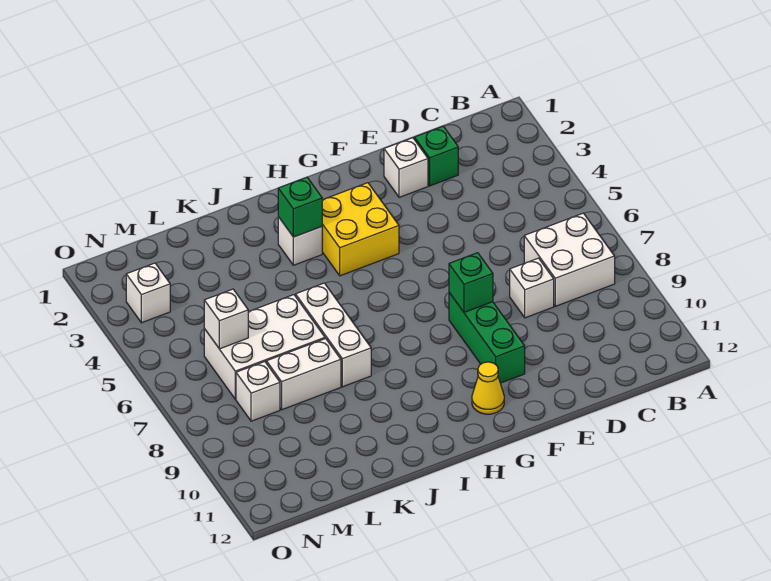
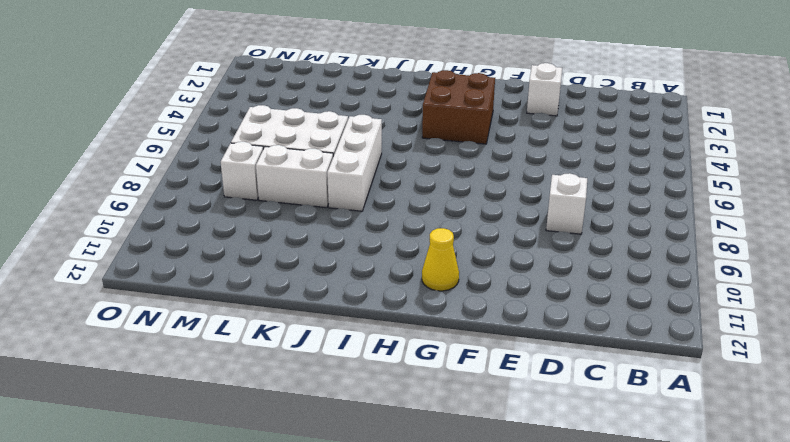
brown brick G3:H4 level 1 -> yellow brick G3:H4 level 1
none -> white brick B7:C8 level 1
none -> green brick D2 level 1
none -> green brick F8:F10 level 1

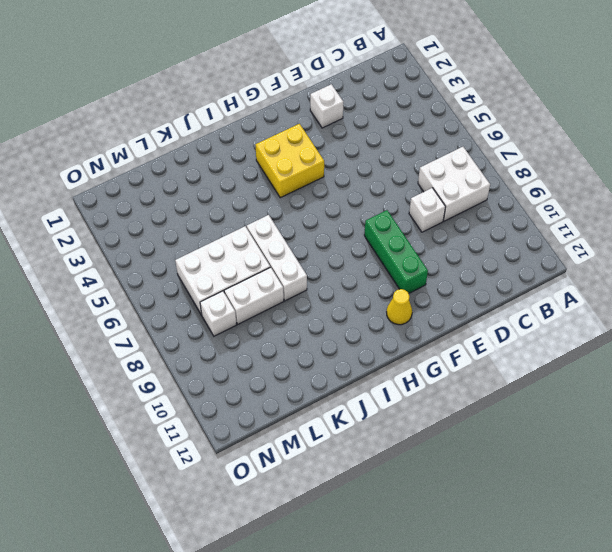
none -> green brick D2 level 1
none -> white brick I3 level 1
none -> white brick N3 level 1

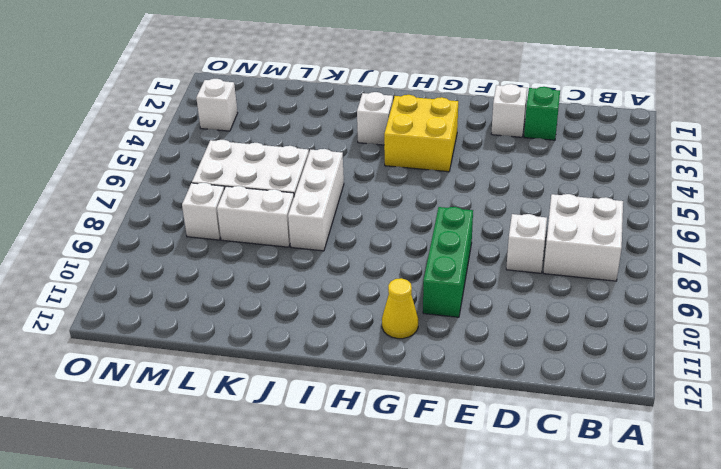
none -> green brick F8 level 2
none -> green brick I3 level 2
none -> white brick M6 level 2

